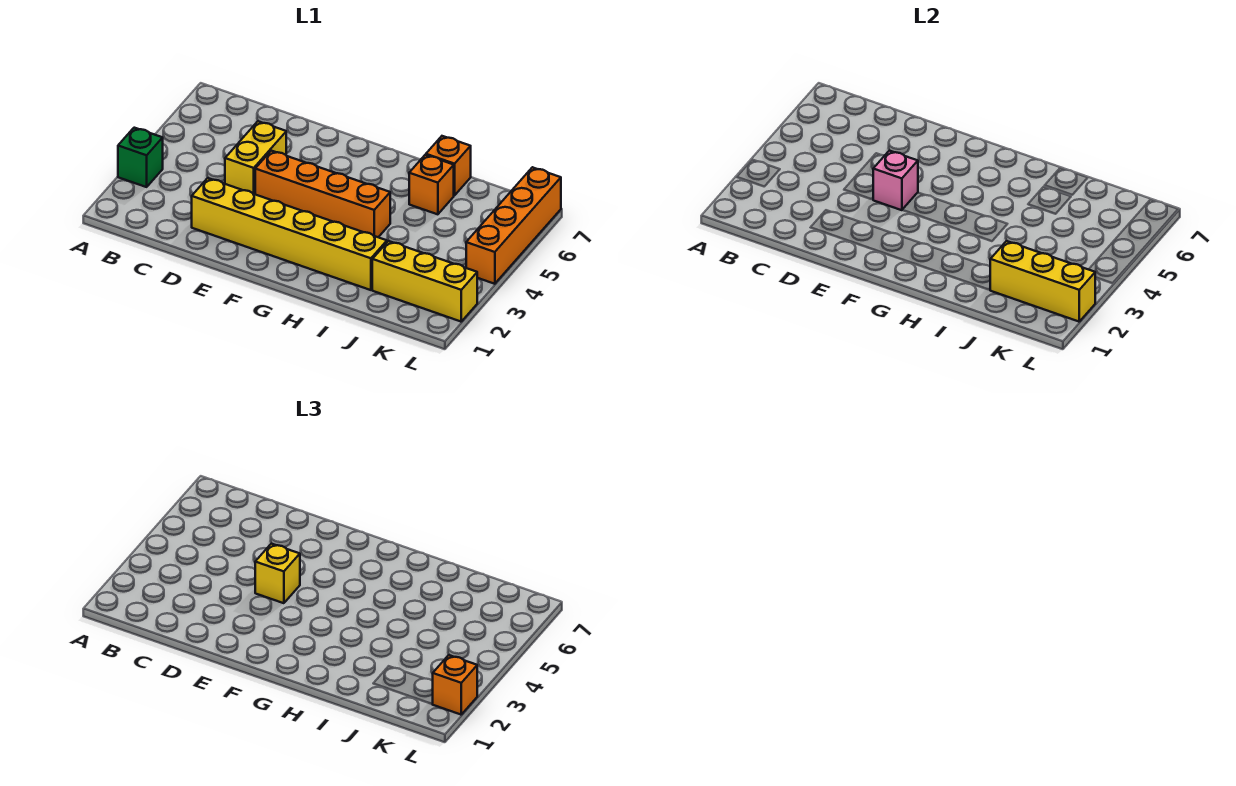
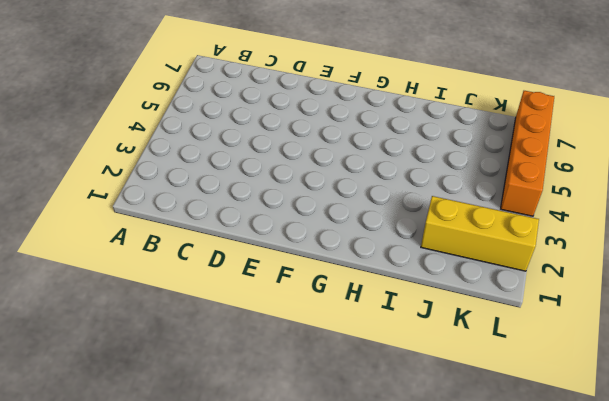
none -> green brick A3 level 1
none -> yellow brick D2:I2 level 1
none -> yellow brick D4:D5 level 1

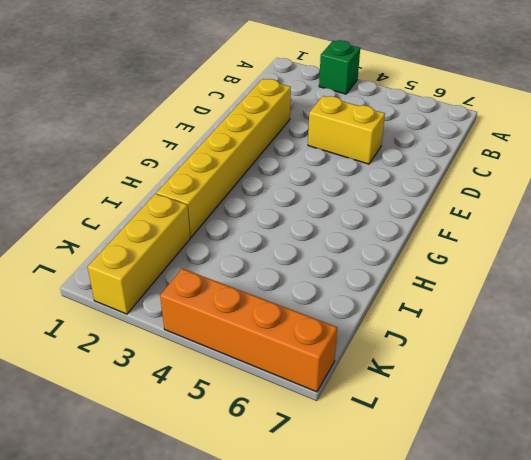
none -> orange brick E4:H4 level 1
none -> orange brick I6 level 1
none -> orange brick I7 level 1

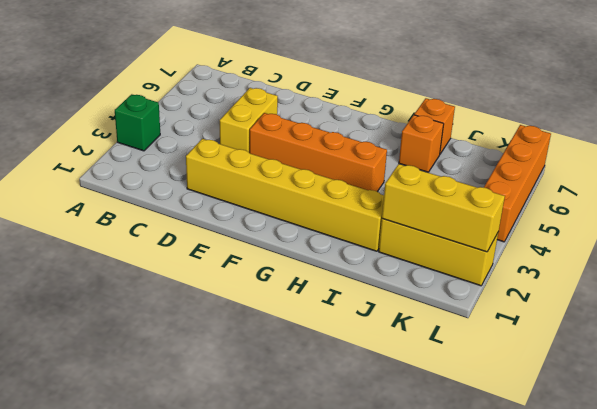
none -> pink brick E4 level 2
none -> yellow brick E4 level 3
none -> orange brick L2 level 3

